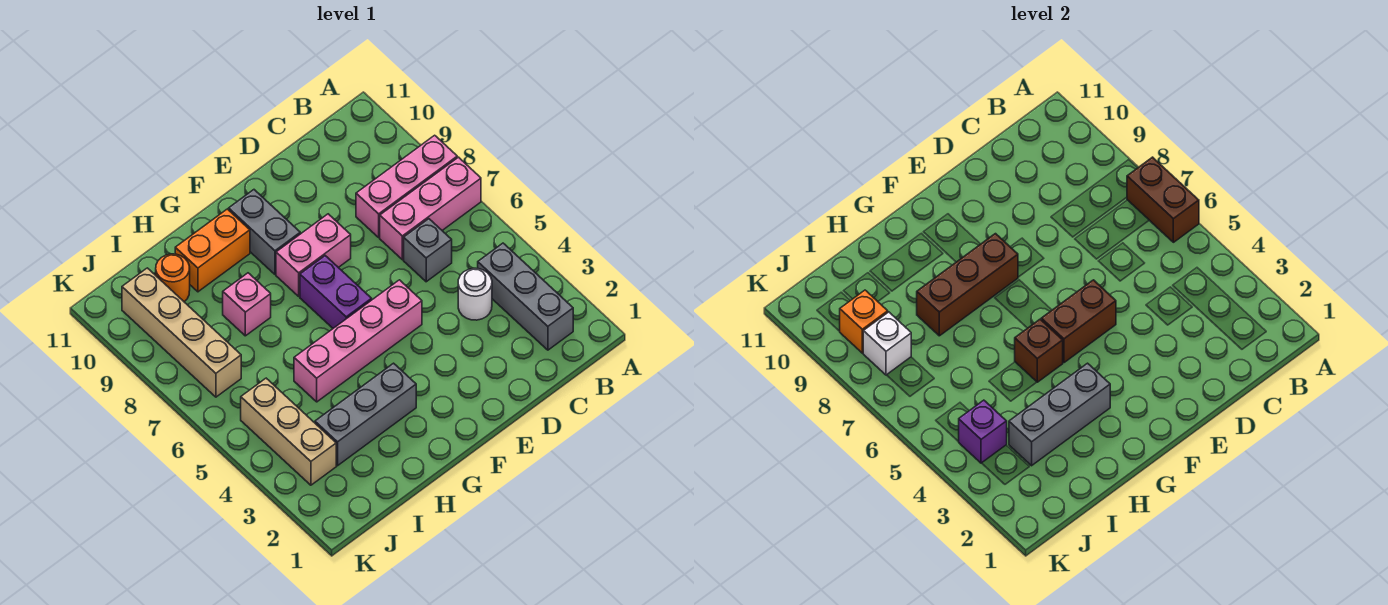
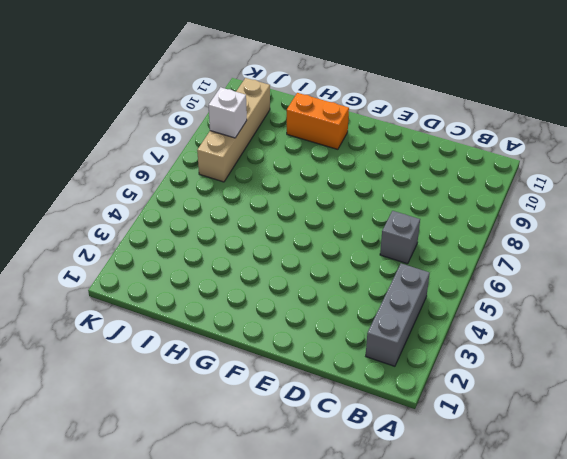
none -> pink brick A7:C7 level 1
none -> pink brick A8:C8 level 1
none -> white round brick C4 level 1

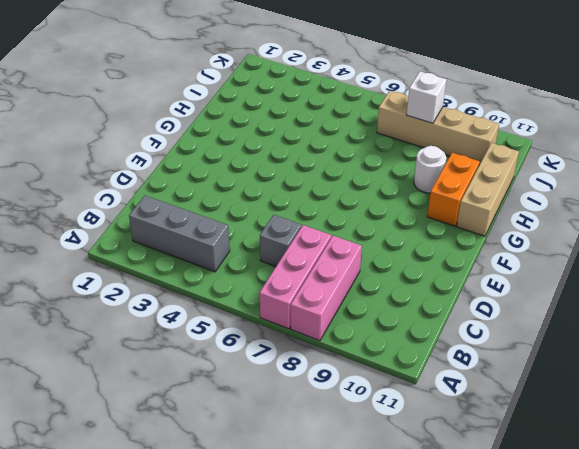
tan brick G11:I11 level 1 -> tan brick J3:J5 level 1
white round brick H9 level 1 -> white round brick C4 level 1
none -> pink brick E5:H5 level 1
none -> pink brick E8:F8 level 1
none -> purple brick F6:F7 level 1

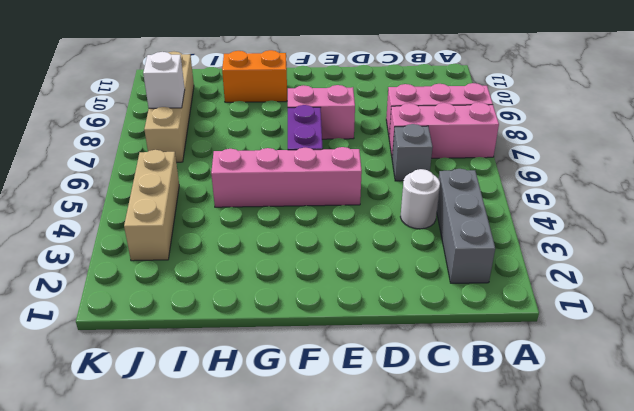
none -> grey brick F9:F10 level 1
none -> grey brick G3:I3 level 1
none -> pink brick H8 level 1

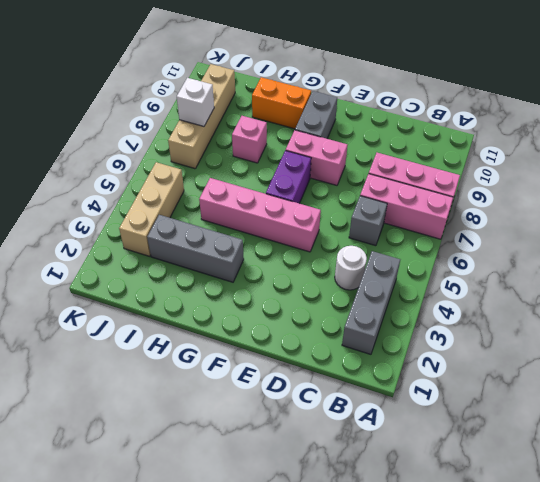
none -> orange round brick I10 level 1
none -> brown brick A6:A7 level 2
none -> brown brick E5:F5 level 2

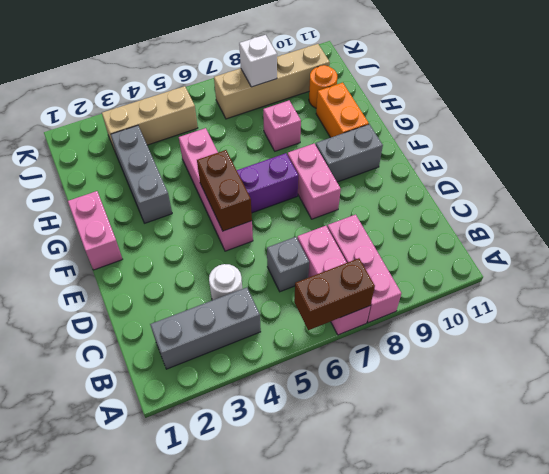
pink brick F1:G1 level 1 -> none
none -> brown brick F8:H8 level 2
none -> grey brick G3:I3 level 2
none -> brown brick G5 level 2

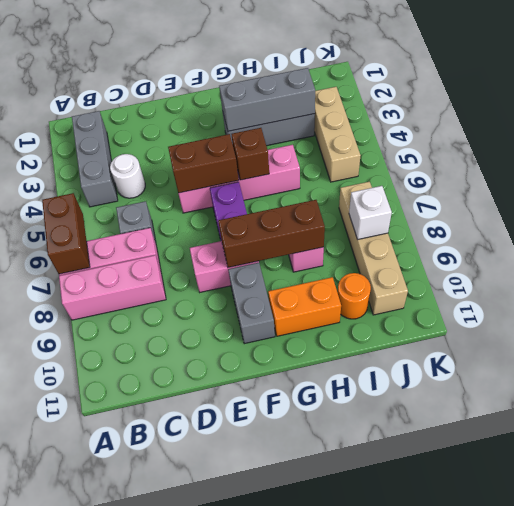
none -> purple brick J4 level 2
none -> orange brick J9 level 2

